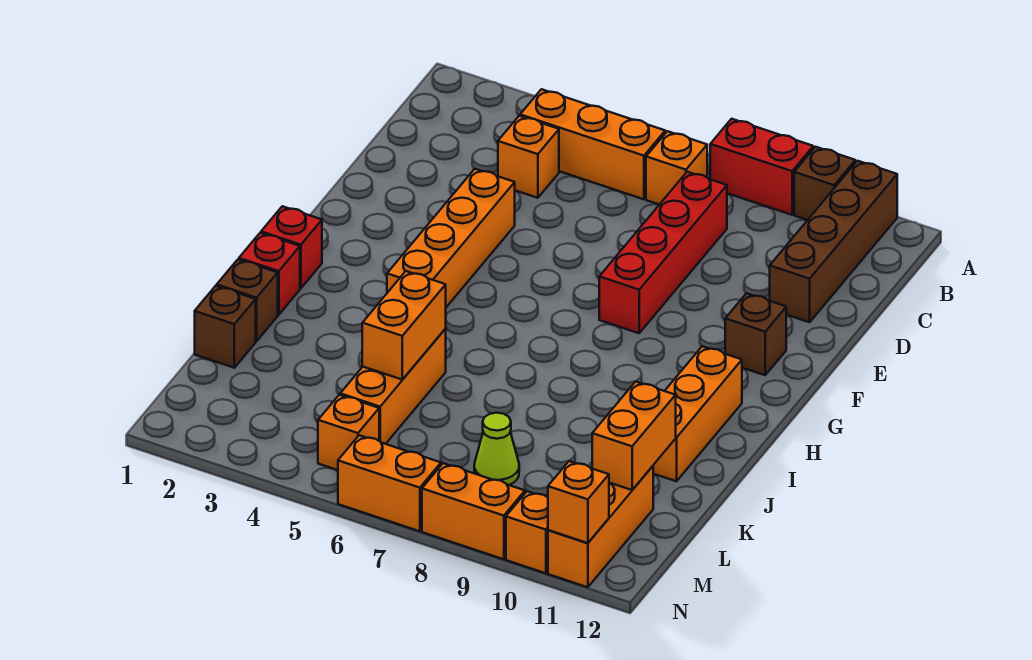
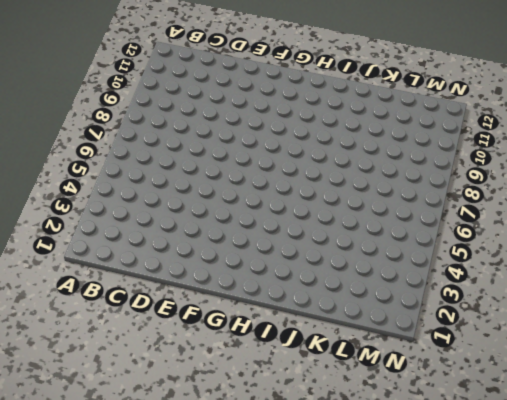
none -> red brick A8:A9 level 1
none -> brown brick A10 level 1
none -> brown brick A11:D11 level 1

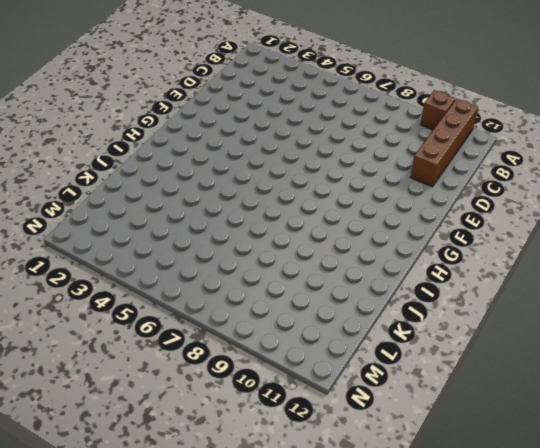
none -> red brick A8:A9 level 1
none -> orange brick B4:B6 level 1
none -> orange brick B7 level 1

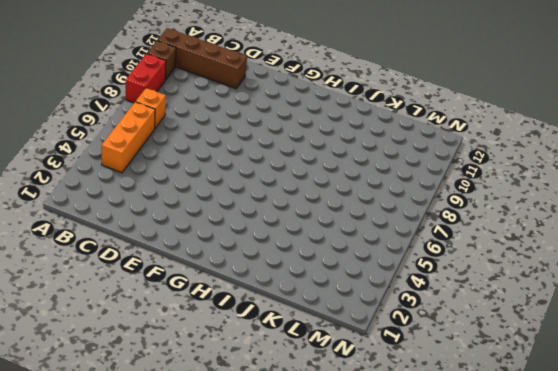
none -> orange brick C4 level 1
none -> red brick C8:F8 level 1
none -> orange brick E4:H4 level 1

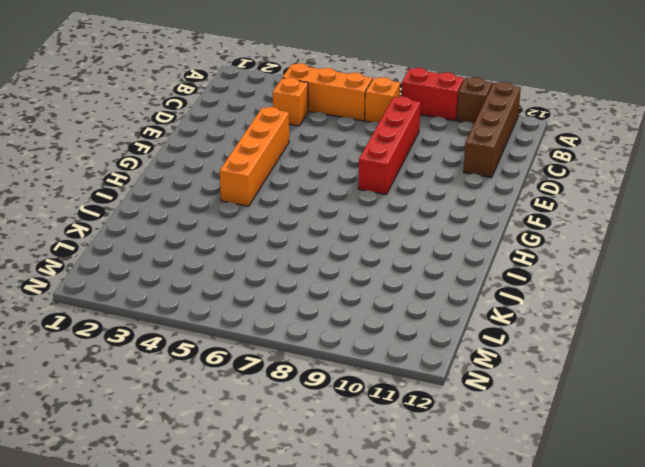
none -> brown brick F11 level 1
none -> red brick H1 level 1
none -> orange brick H11:J11 level 1

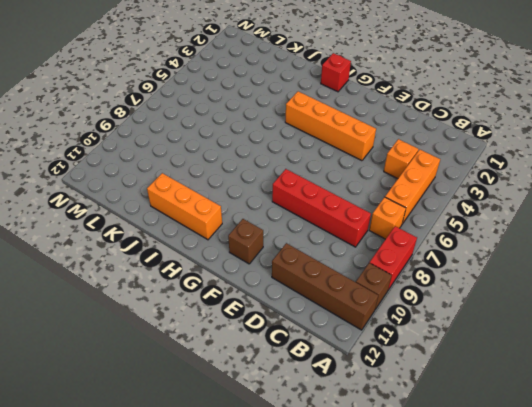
none -> red brick I1 level 1
none -> brown brick J1 level 1
none -> orange brick J5:L5 level 1

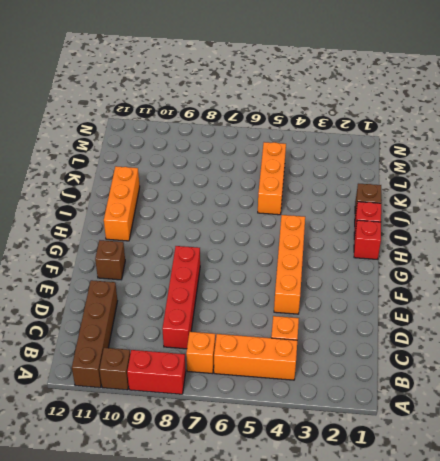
none -> brown brick K1 level 1
none -> lime cone L8 level 1
none -> orange brick L11:N11 level 1

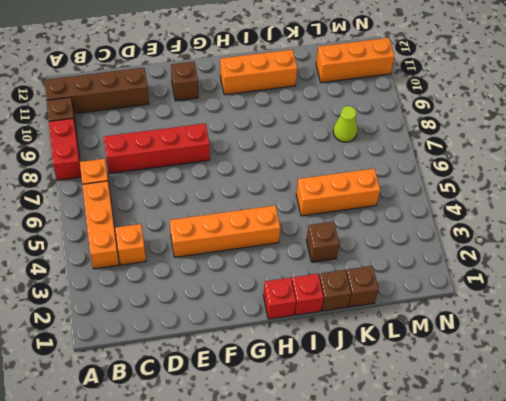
brown brick J3 level 1 -> none
none -> orange brick M5 level 1
none -> orange brick N6:N7 level 1
none -> orange brick N8:N9 level 1

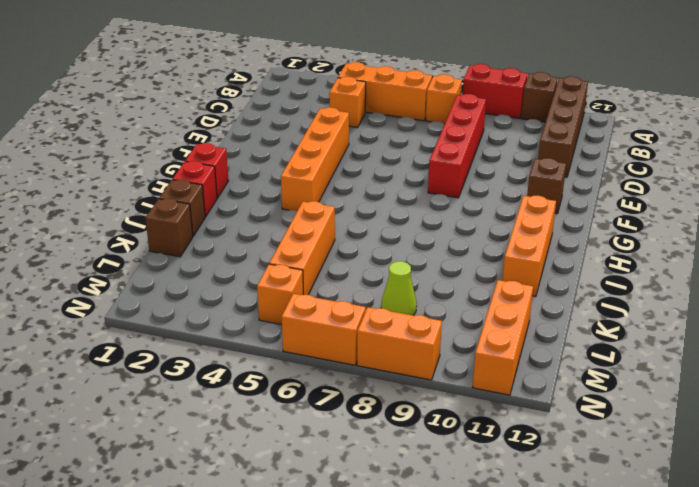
none -> orange brick N10 level 1
none -> orange brick J5:K5 level 2
none -> orange brick K11:L11 level 2

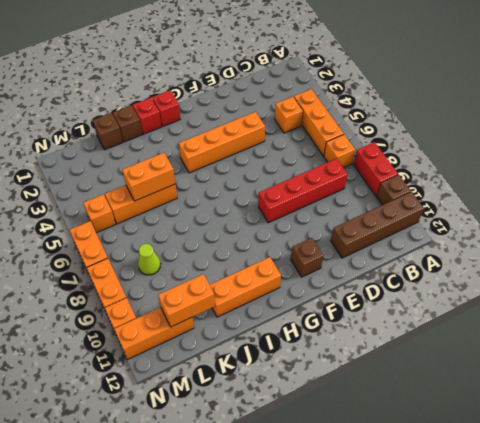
none -> orange brick N11 level 2

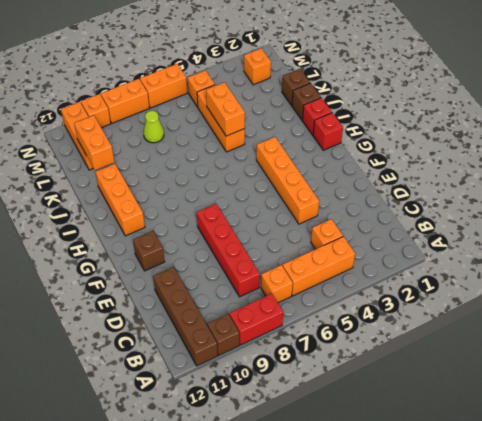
orange brick M2 level 1 -> orange brick N11 level 2

